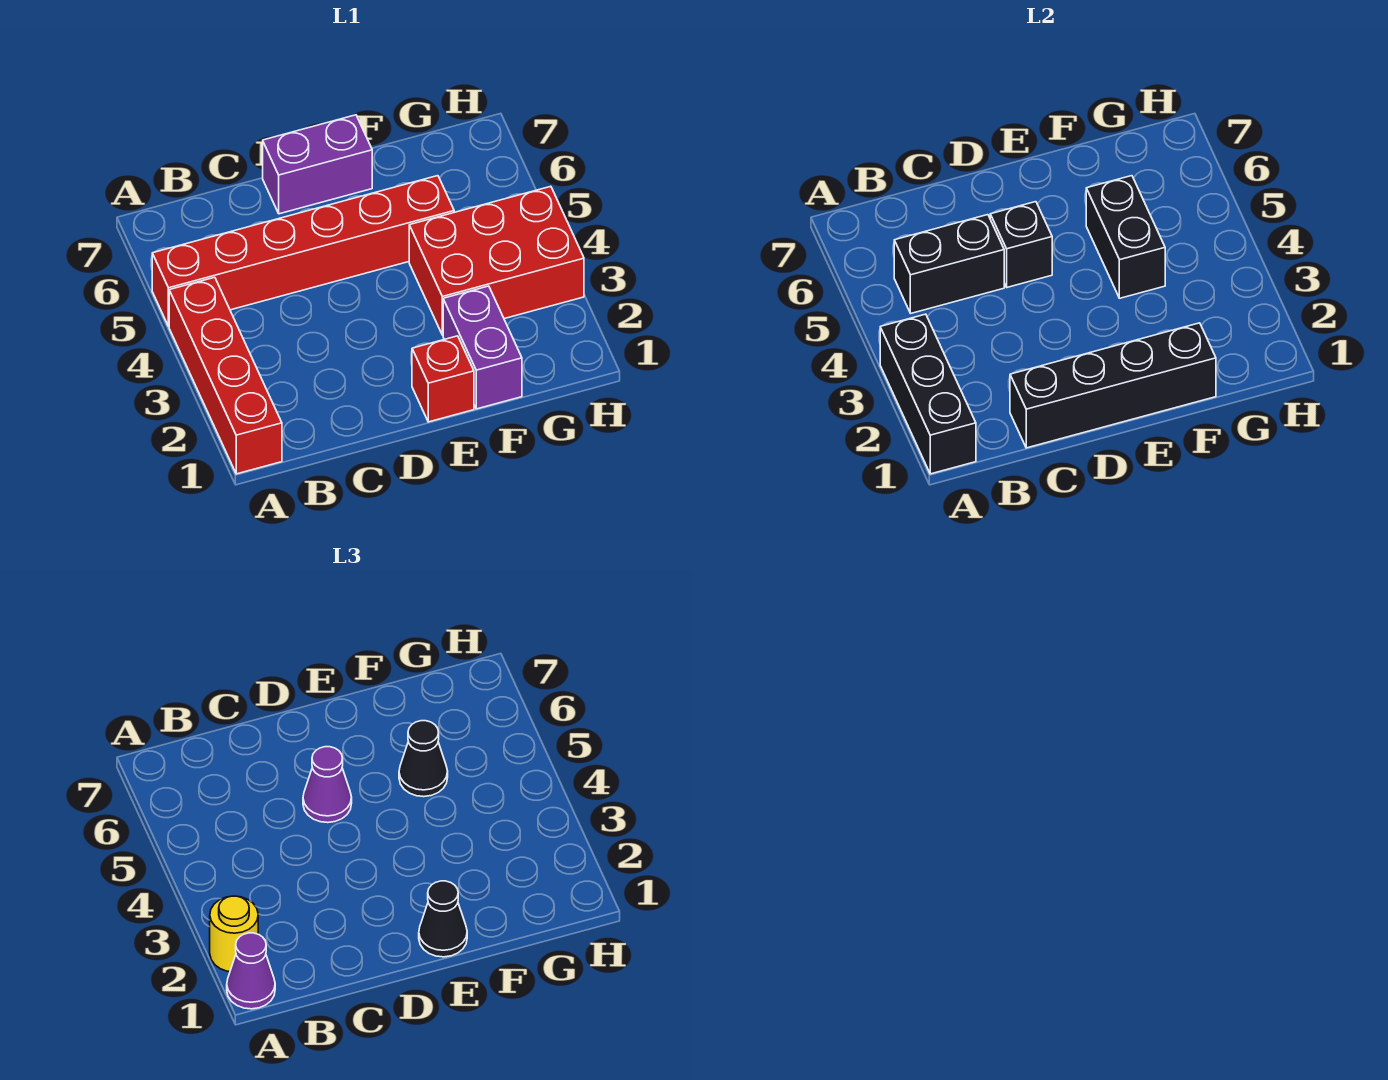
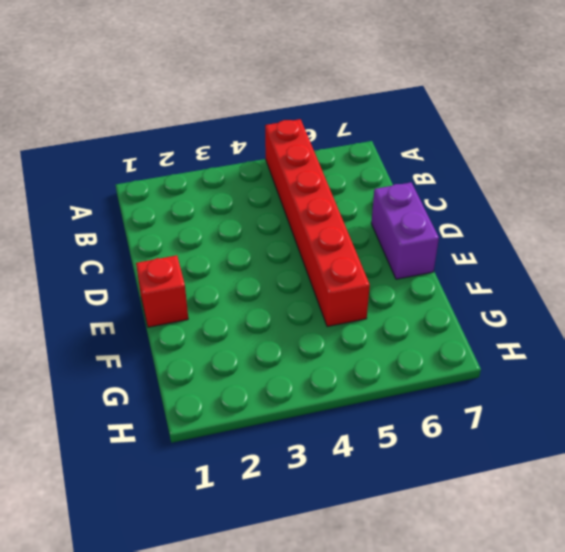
none -> red brick A1:A4 level 1
none -> purple brick F1:F2 level 1
none -> red brick F3:H4 level 1

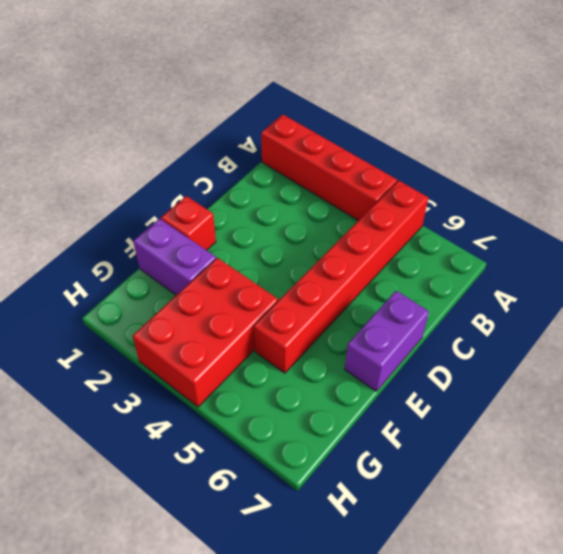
none -> black brick A1:A3 level 2
none -> black brick B5:C5 level 2
none -> black brick C1:F1 level 2

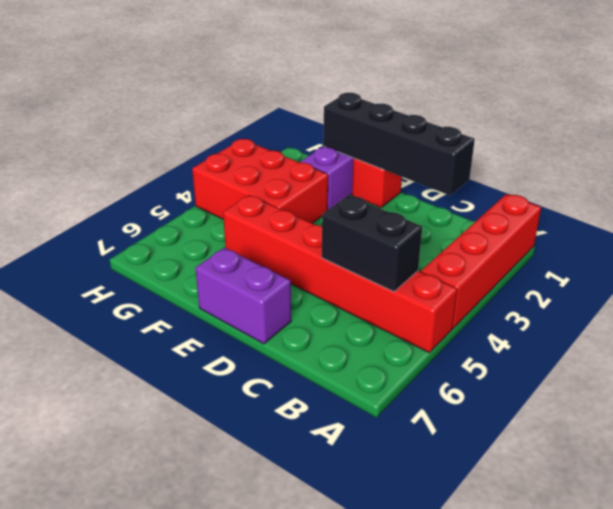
none -> black brick A1:A3 level 2
none -> black brick D5 level 2
none -> black brick F4:F5 level 2

